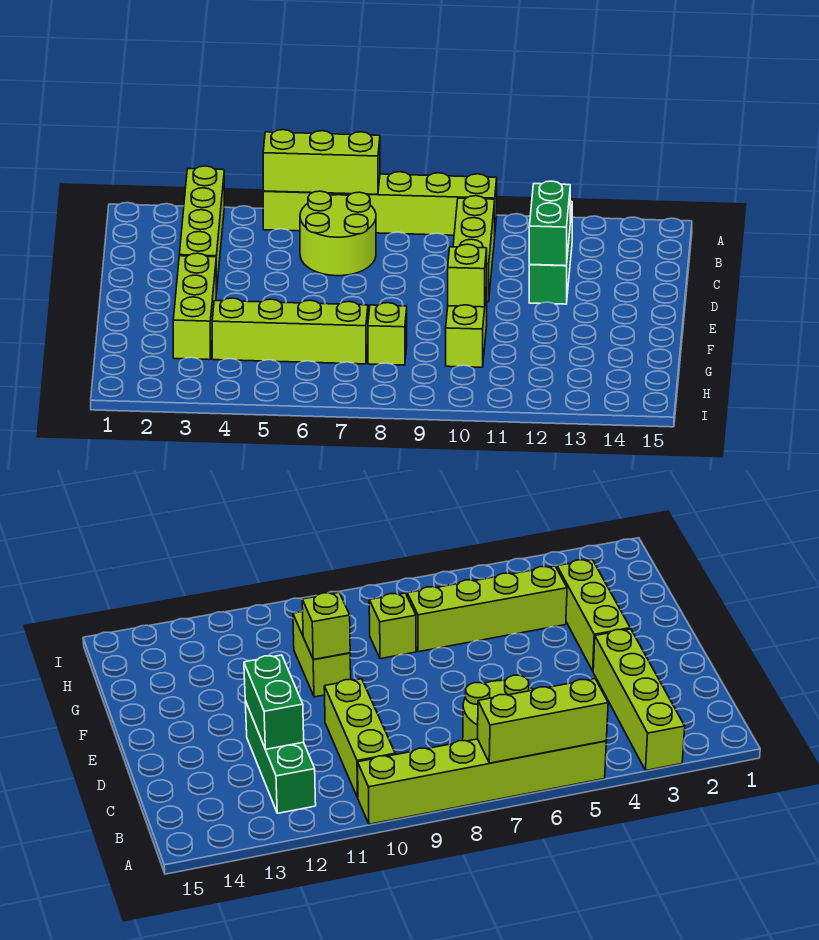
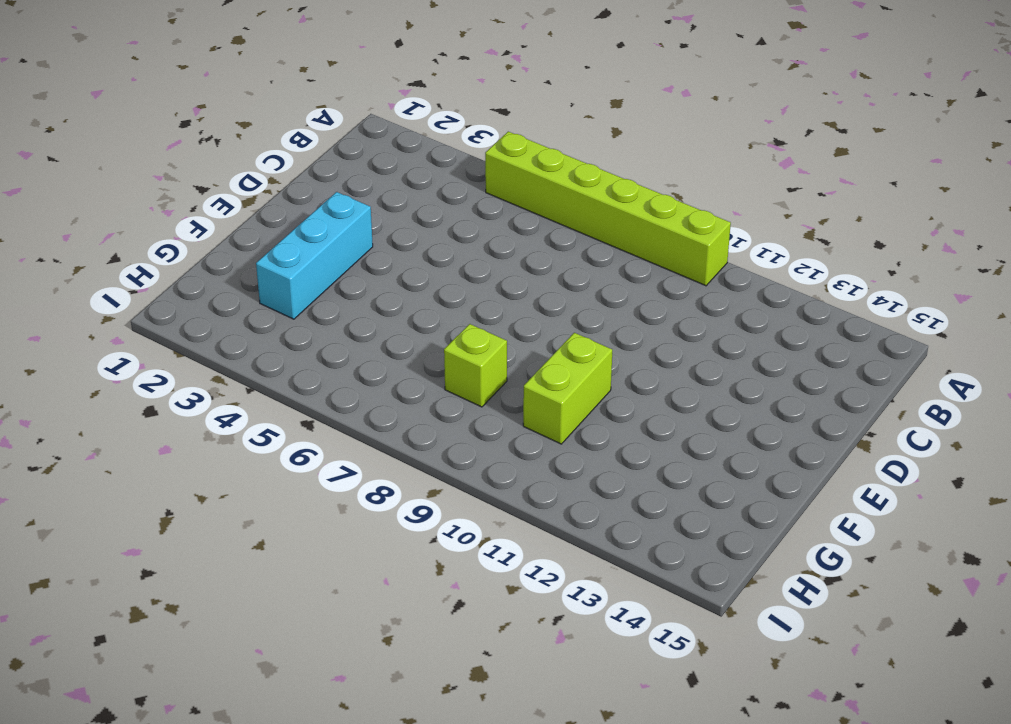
cyan brick E3:G3 level 1 -> lime brick E3:G3 level 1
none -> lime brick A3:D3 level 1
none -> lime round brick B6:C7 level 1
none -> lime brick B10:D10 level 1

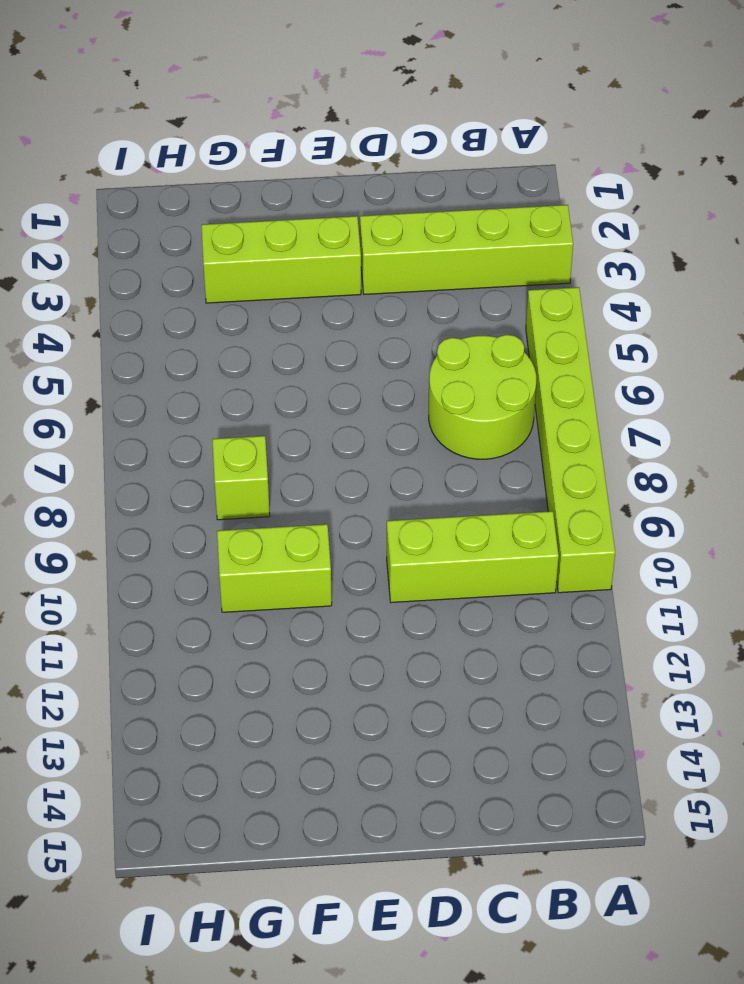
none -> green brick B12:D12 level 1
none -> lime brick G4:G7 level 1
none -> lime brick A5:A7 level 2

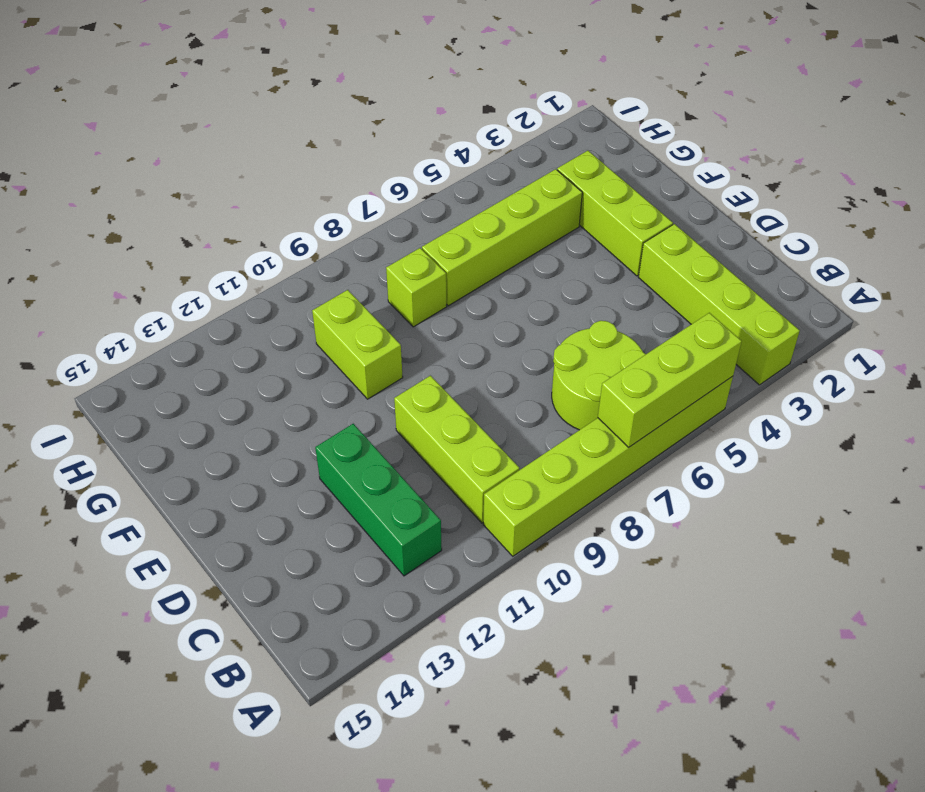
none -> green brick C12:D12 level 2
none -> lime brick F10 level 2

